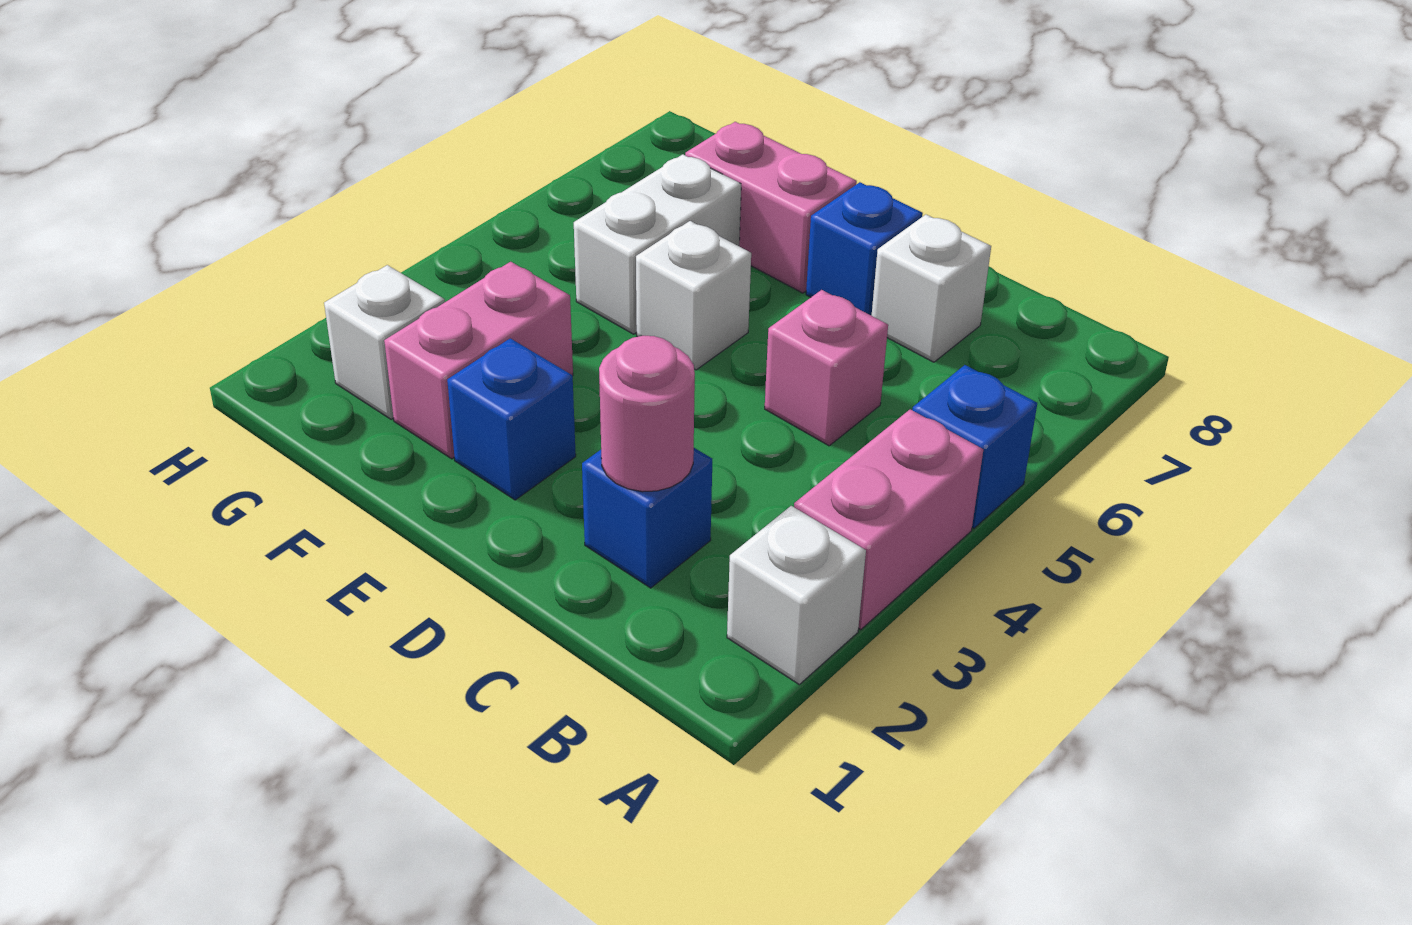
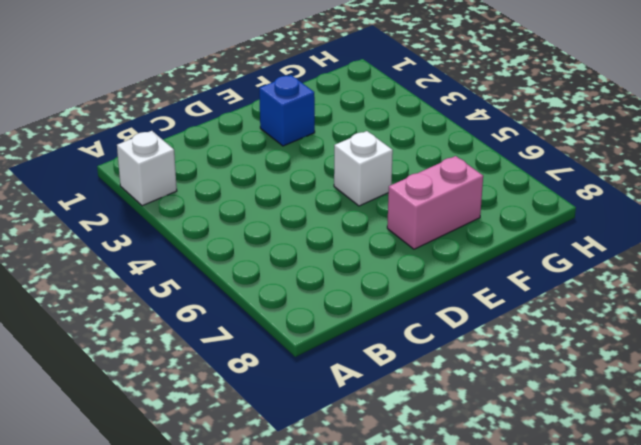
none -> pink brick A3:A4 level 1
none -> blue brick A5 level 1
none -> blue brick C2 level 1

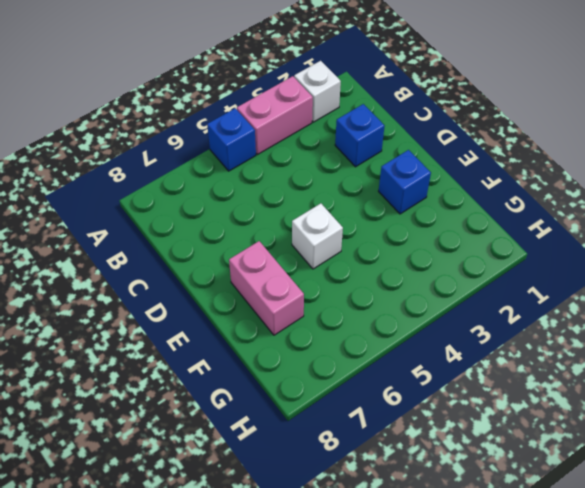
none -> pink brick C5 level 1
none -> white brick C7 level 1
none -> blue brick D7 level 1

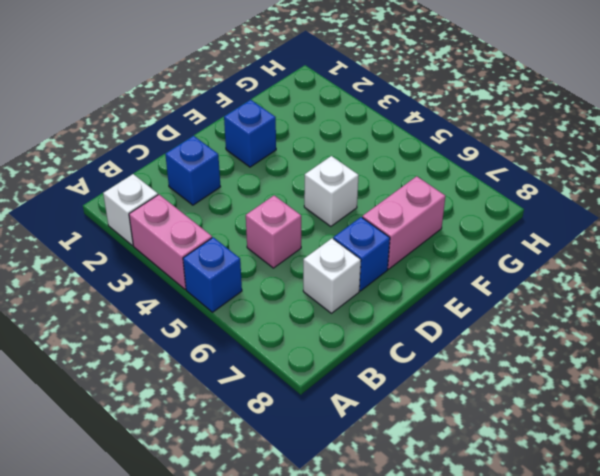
none -> pink brick F2:F3 level 1
none -> white brick F5:F6 level 1
none -> white brick G2 level 1

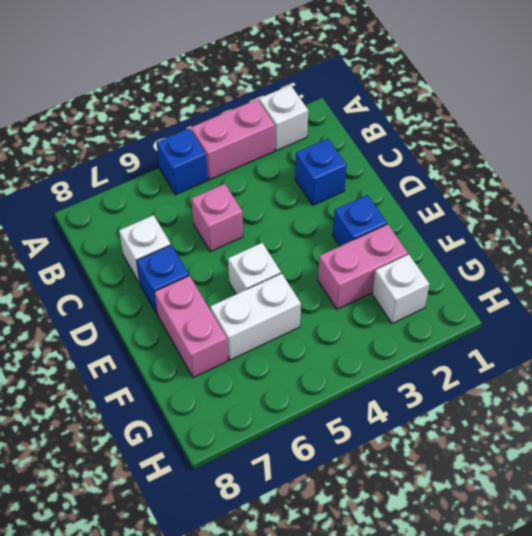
none -> pink round brick C2 level 2

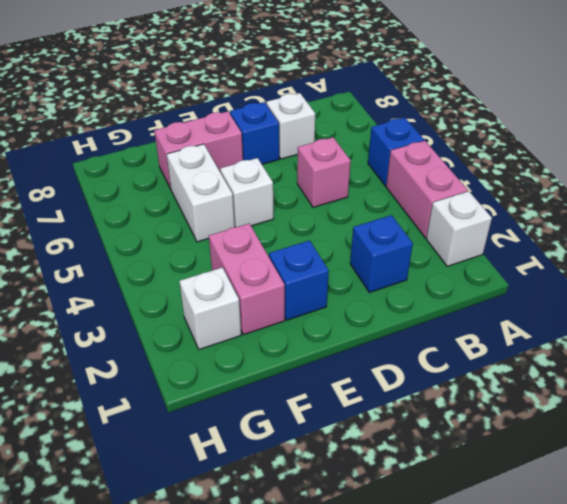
none -> pink round brick C2 level 2

